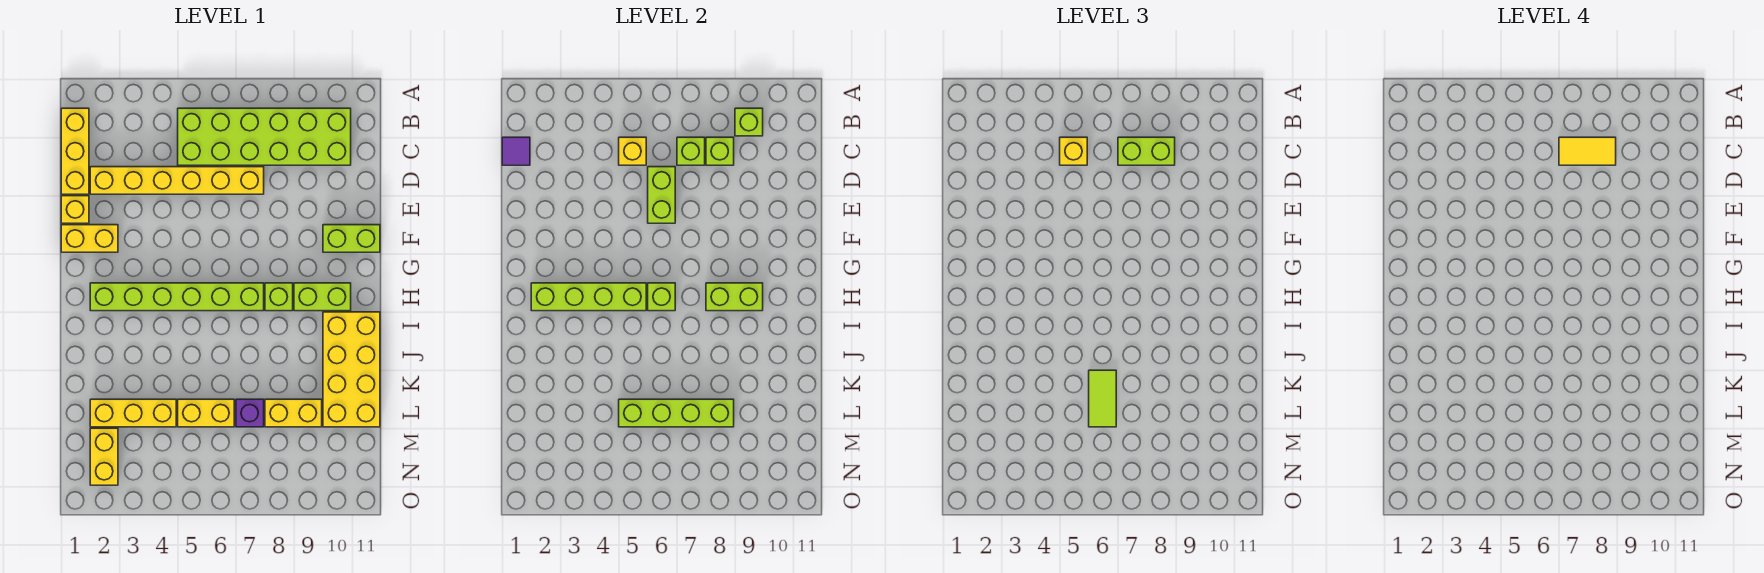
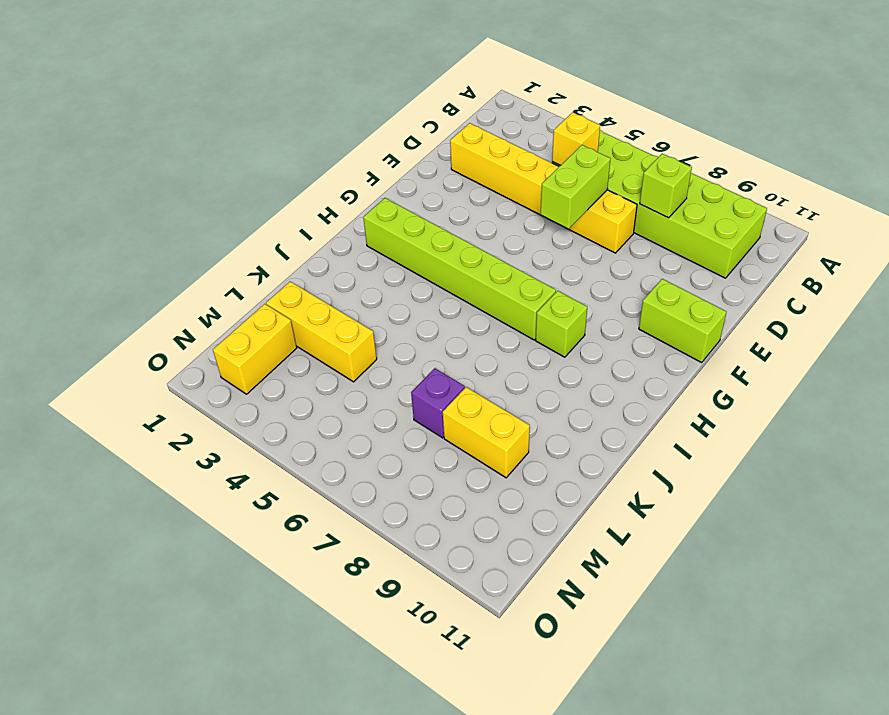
none -> yellow brick B1:D1 level 1
none -> yellow brick E1 level 1
none -> yellow brick F1:F2 level 1

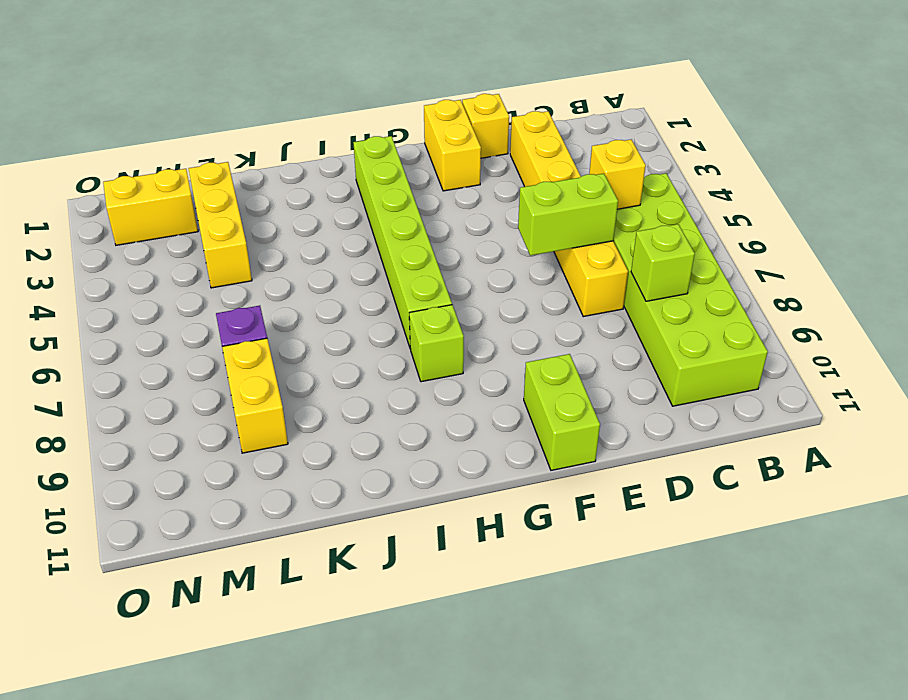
none -> yellow brick B1:D1 level 1
none -> lime brick H9:H10 level 1
none -> yellow brick I10:L11 level 1

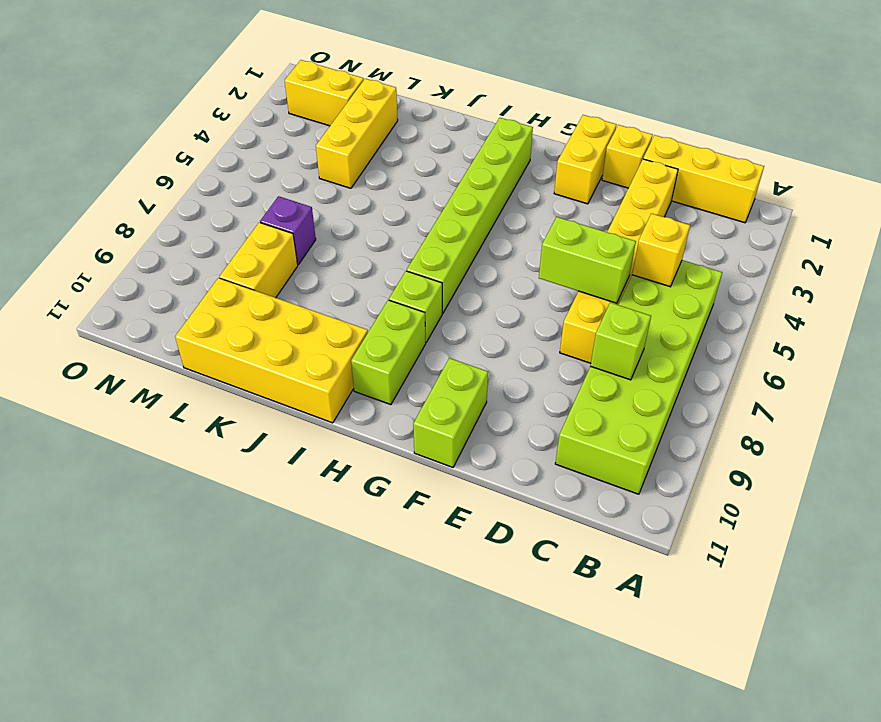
none -> yellow brick L5:L6 level 1
none -> lime brick B9 level 2
none -> purple tile C1 level 2

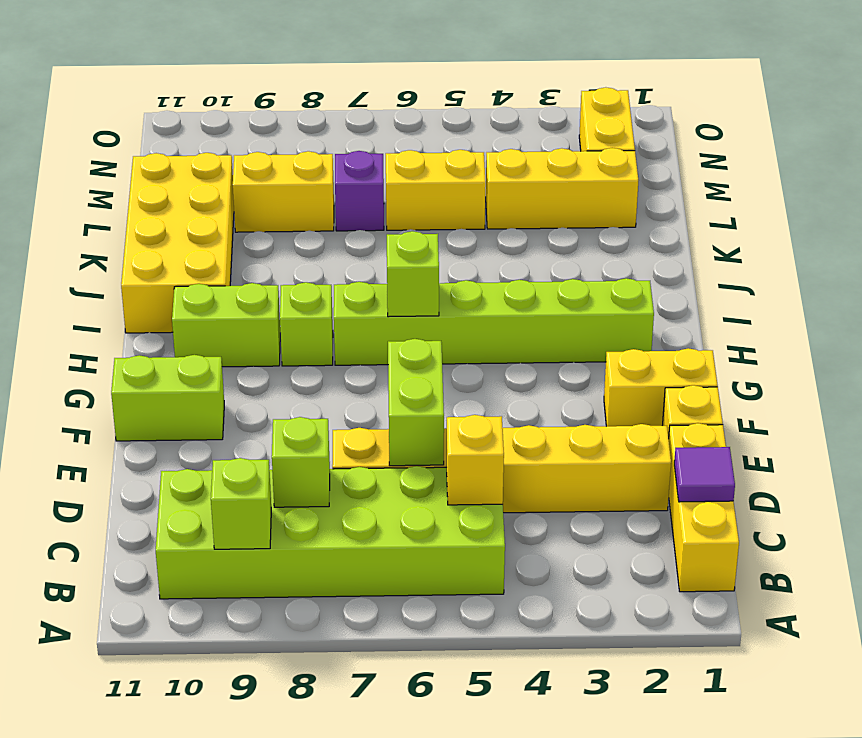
none -> lime brick C7 level 2
none -> lime brick H2:H5 level 2
none -> lime brick H8:H9 level 2

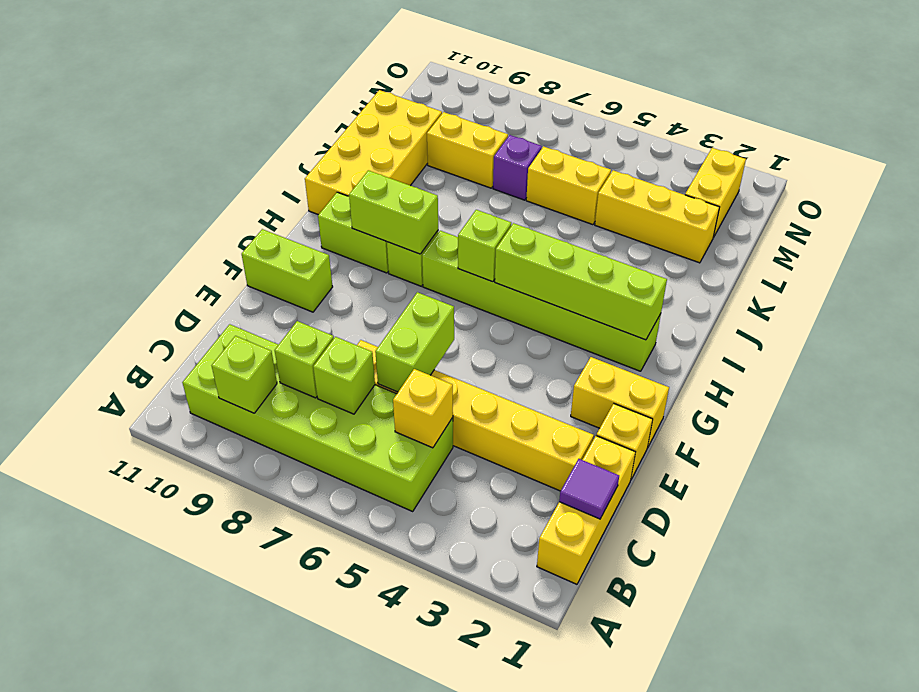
none -> lime brick L5:L8 level 2
none -> yellow brick C5 level 3
none -> lime brick C7:C8 level 3

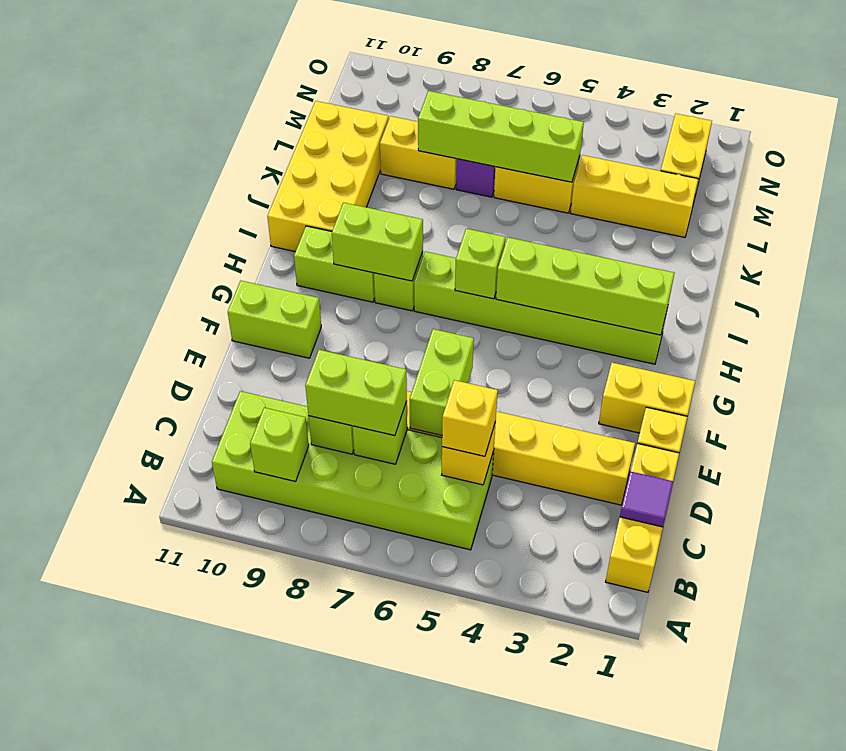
none -> lime tile K6:L6 level 3
none -> yellow tile C7:C8 level 4

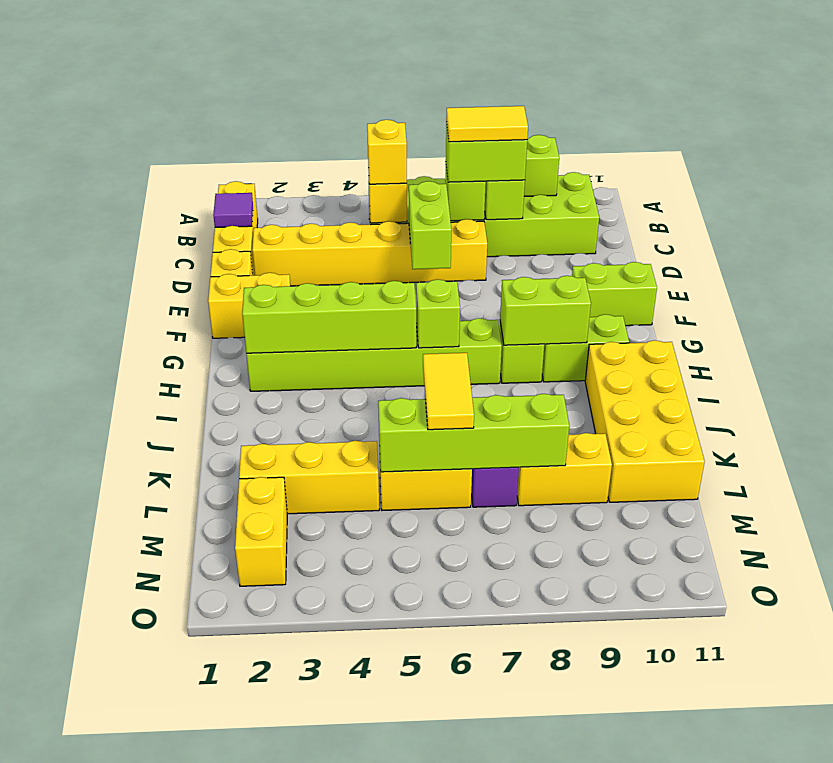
yellow tile K6:L6 level 3 -> lime tile K6:L6 level 3

